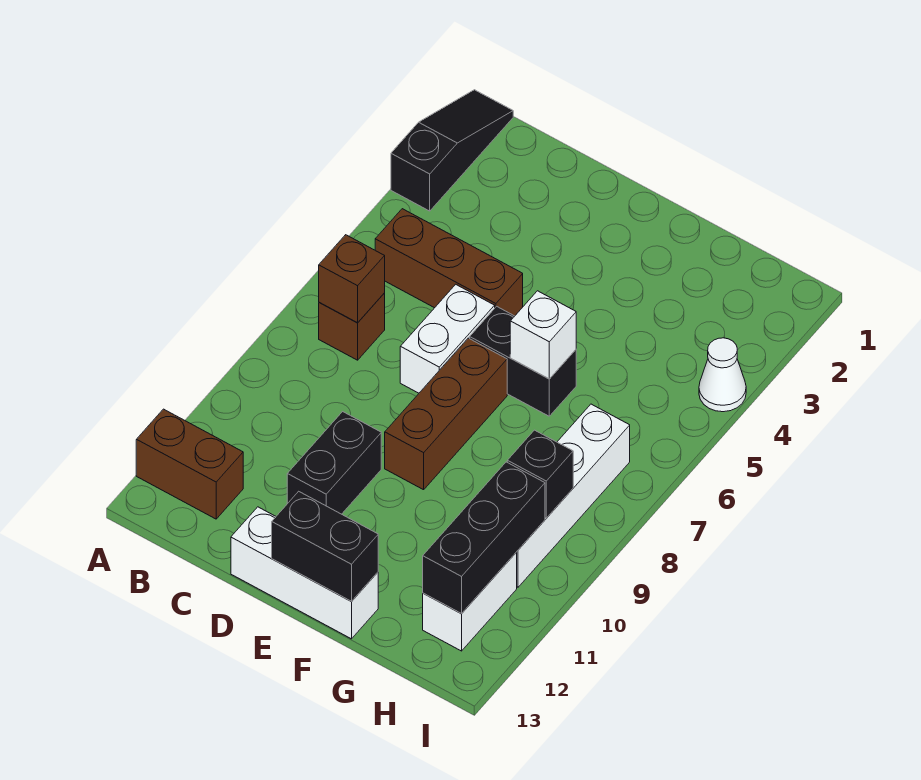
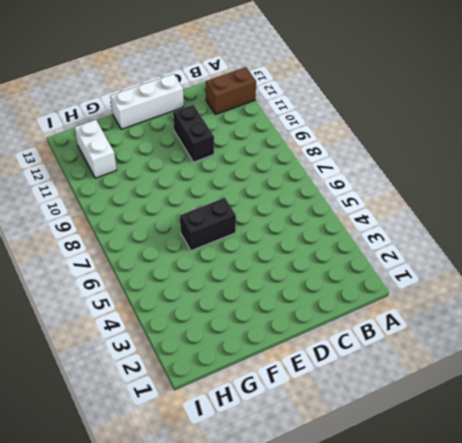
none -> black slope A1:A3 level 1 top 3
none -> brown brick B5:D5 level 1
none -> brown brick B7 level 1

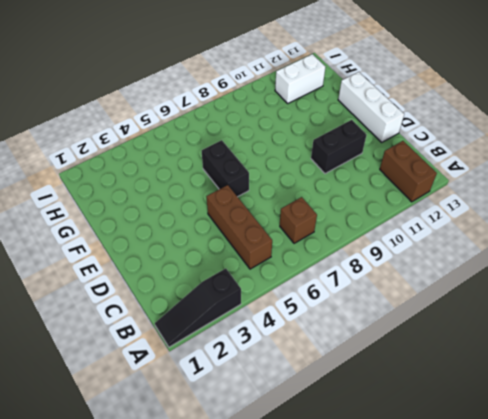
none -> white brick D6:D7 level 1
none -> brown brick E7:E9 level 1
none -> white brick H7:H10 level 1

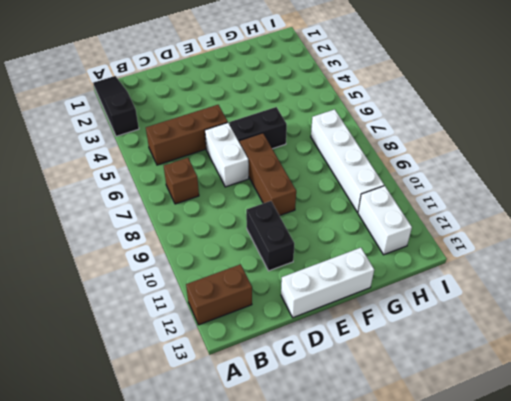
none -> white cone I4 level 1
none -> brown brick B7 level 2
none -> black brick E13:F13 level 2

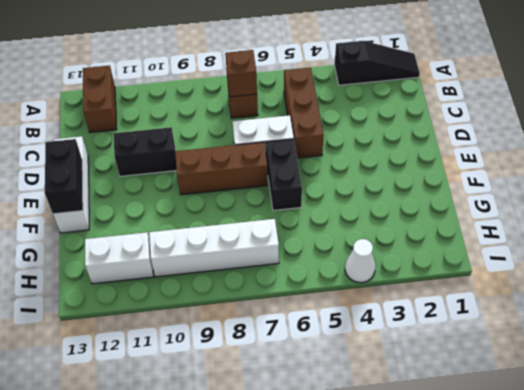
none -> white brick F6 level 2
none -> black brick H9 level 2
none -> black brick H10:H12 level 2

